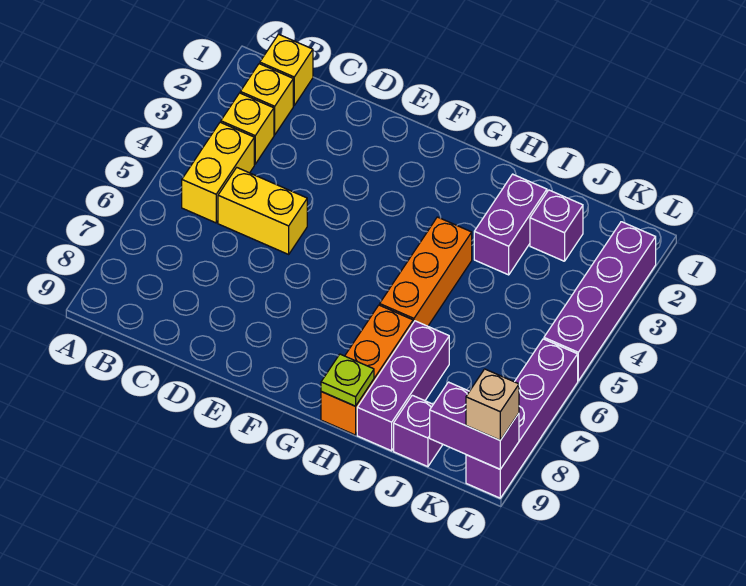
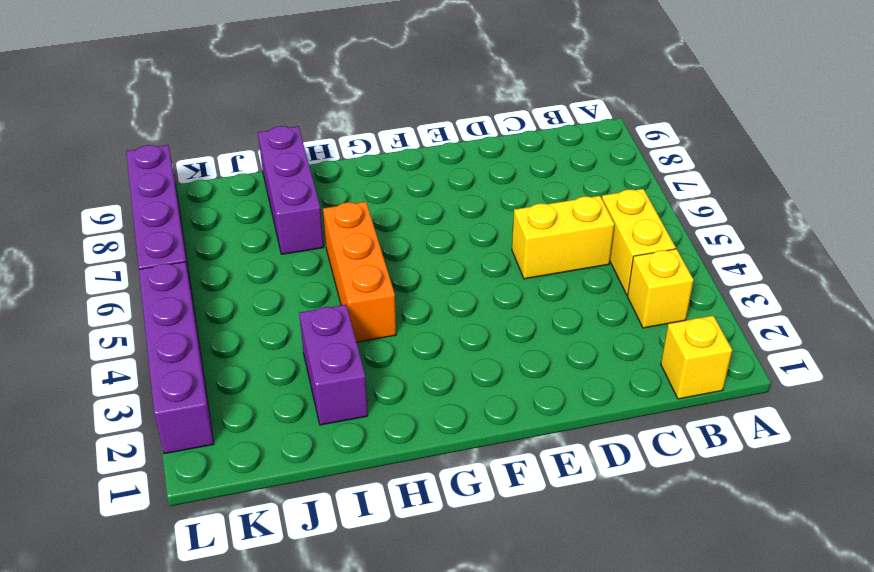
none -> yellow brick B2 level 1
none -> orange brick H7:H9 level 1
none -> purple brick J2 level 1

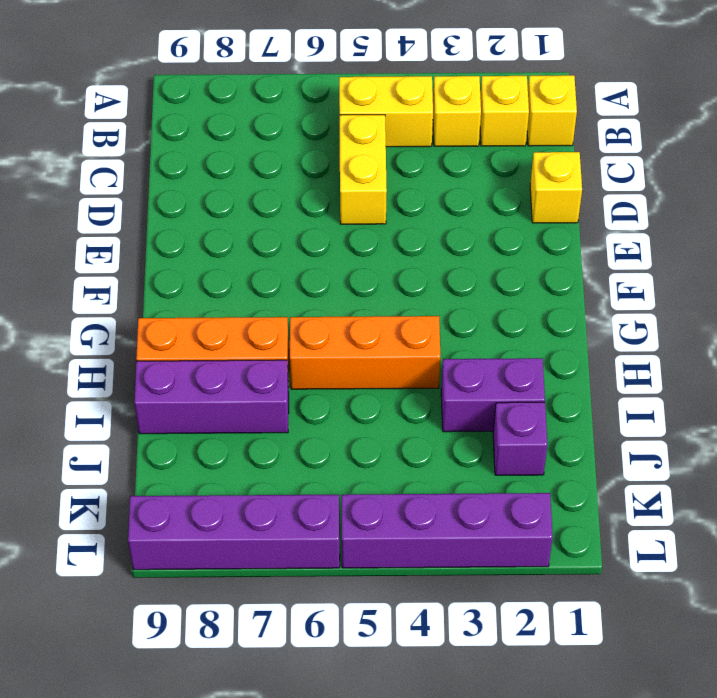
yellow brick D1 level 1 -> none
none -> purple brick J9 level 1
none -> lime plate H9 level 2
none -> purple brick K9:L9 level 2

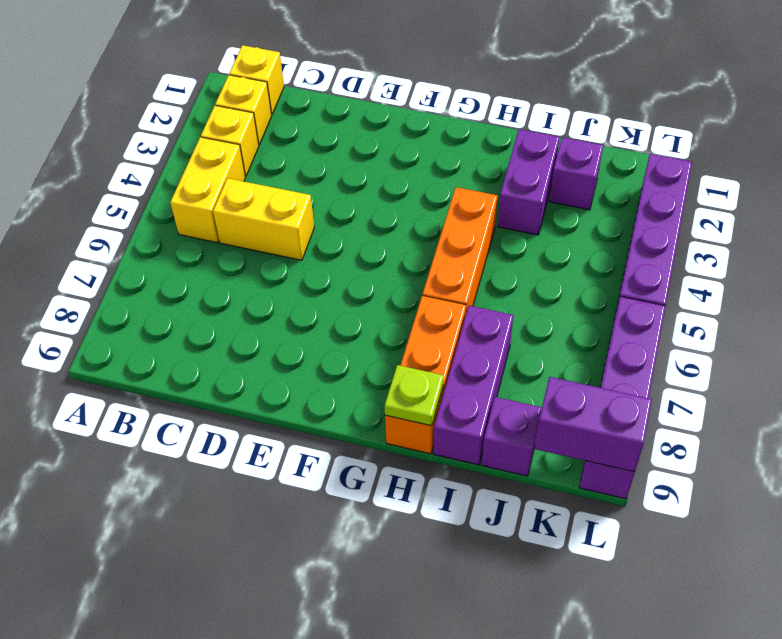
none -> tan brick L9 level 3

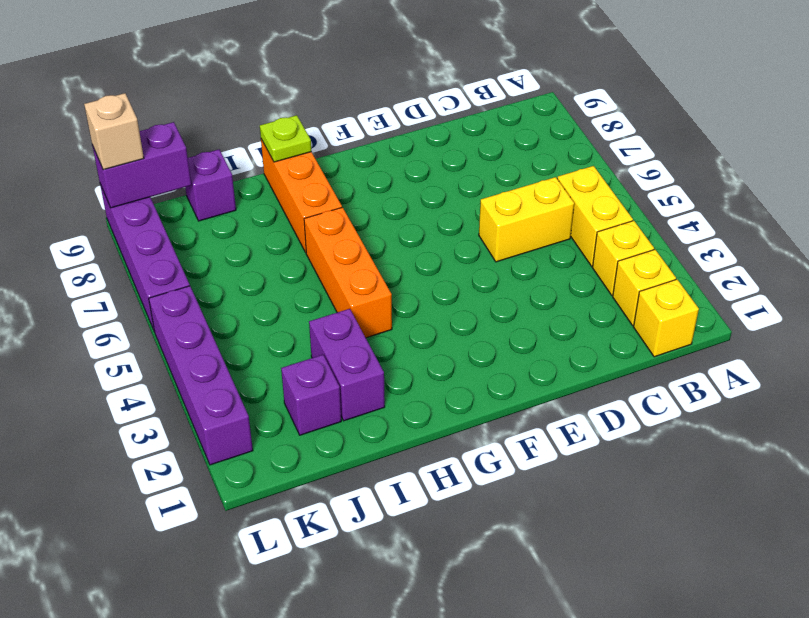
none -> purple brick I7:I9 level 1

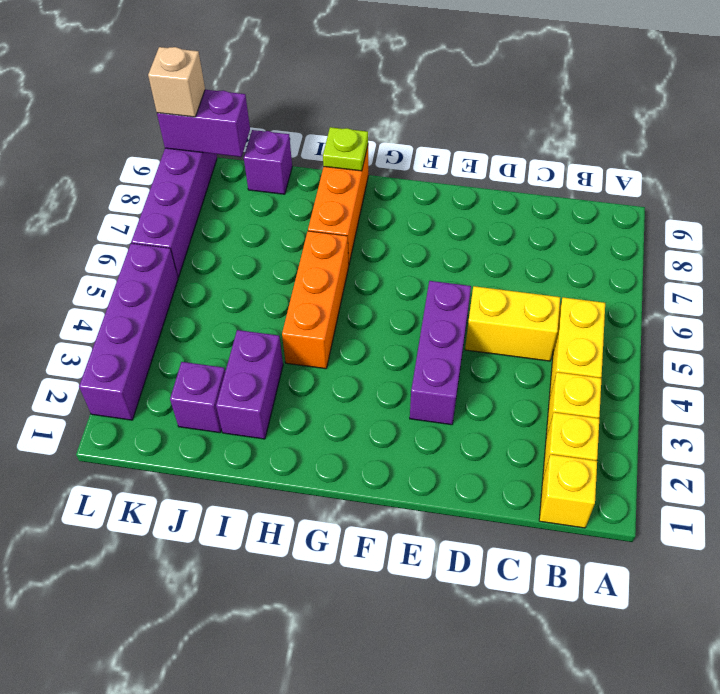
purple brick E3:E5 level 1 -> purple brick I7:I9 level 1

